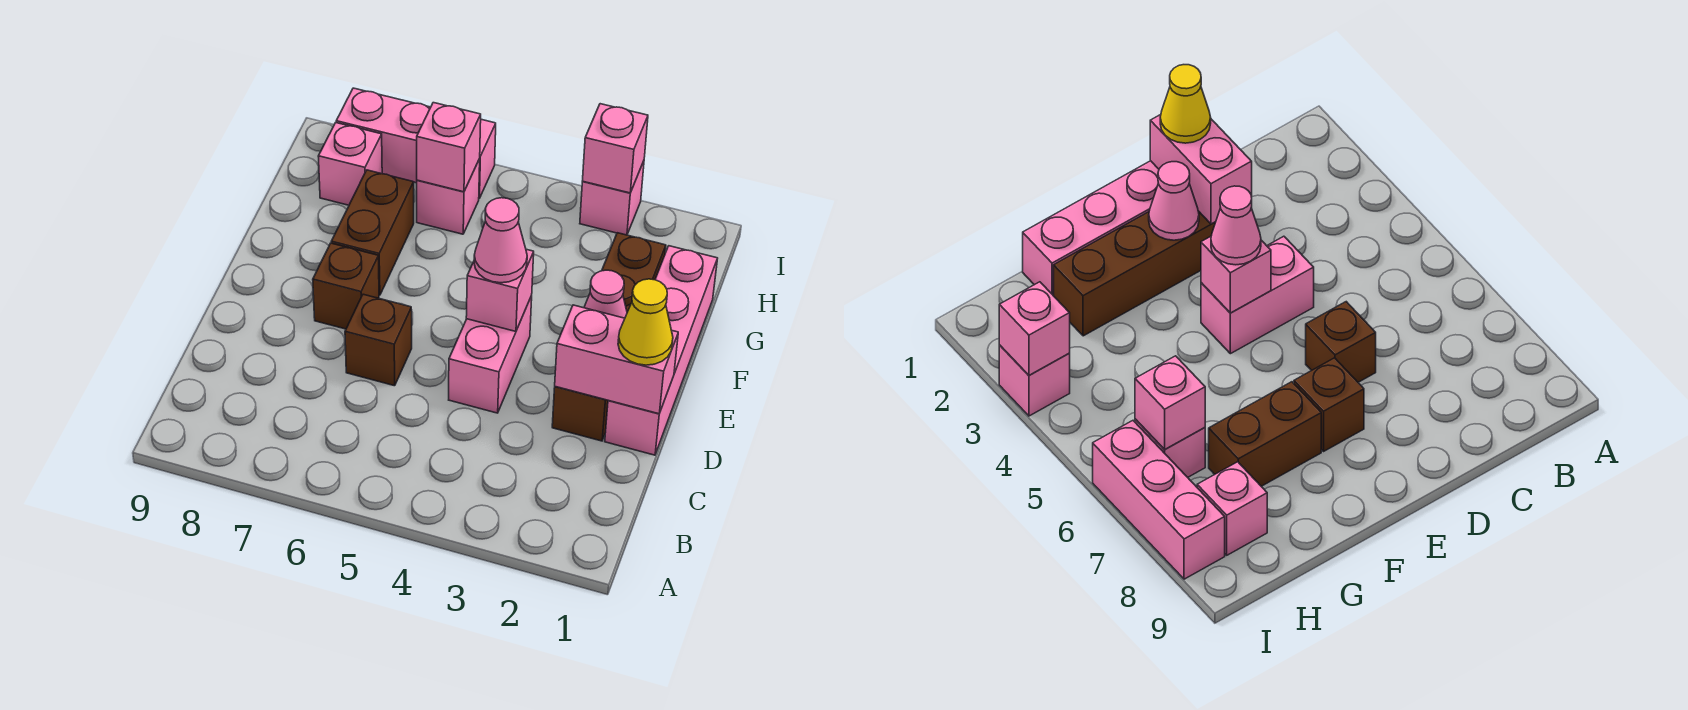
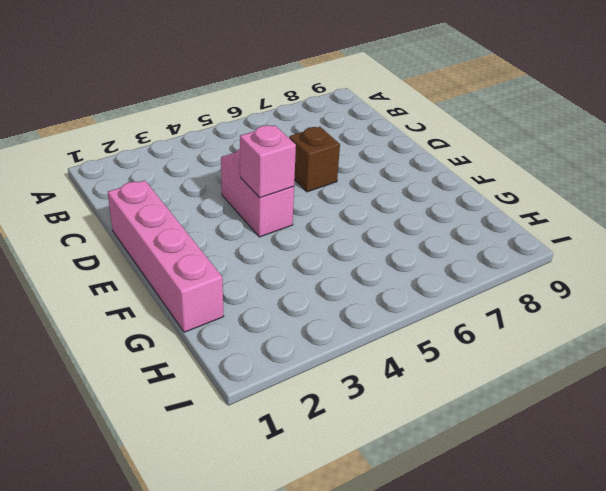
none -> brown brick D2:G2 level 1
none -> brown brick E7 level 1
none -> brown brick F7:G7 level 1

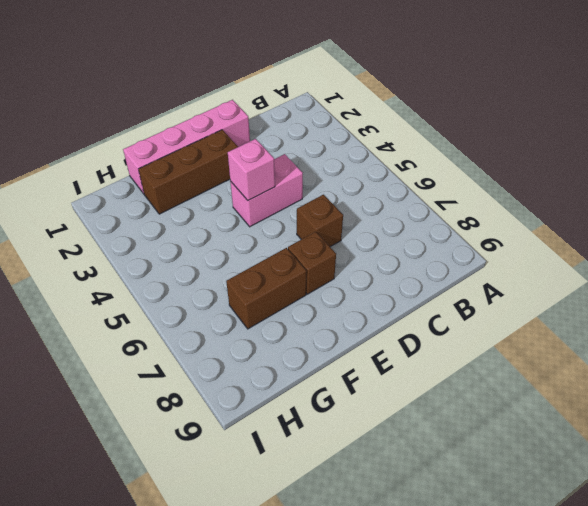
brown brick E2:G2 level 1 -> brown brick D2:G2 level 1
none -> pink brick H6 level 1
none -> pink brick H8 level 1
none -> pink brick I3 level 1

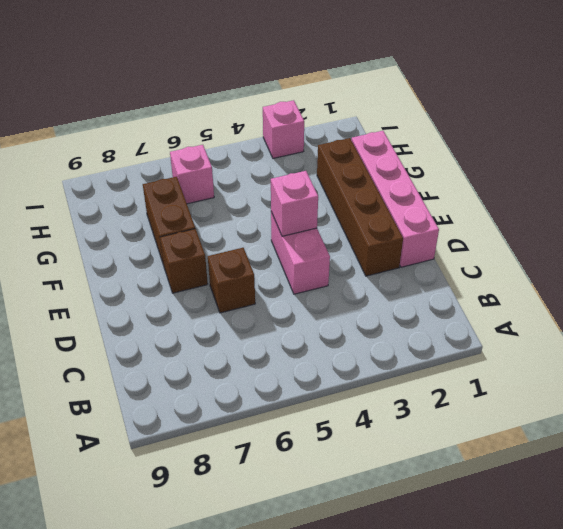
none -> pink brick H8 level 1
none -> pink brick I6:I8 level 1
none -> pink brick D1:D2 level 2

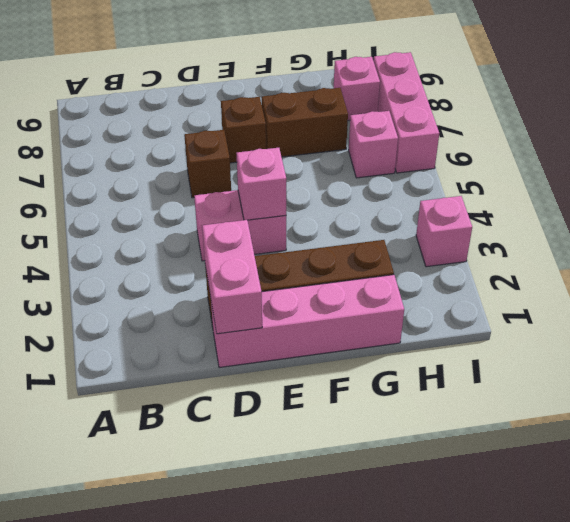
none -> pink cone E2 level 2
none -> pink brick H6 level 2
none -> pink brick I3 level 2

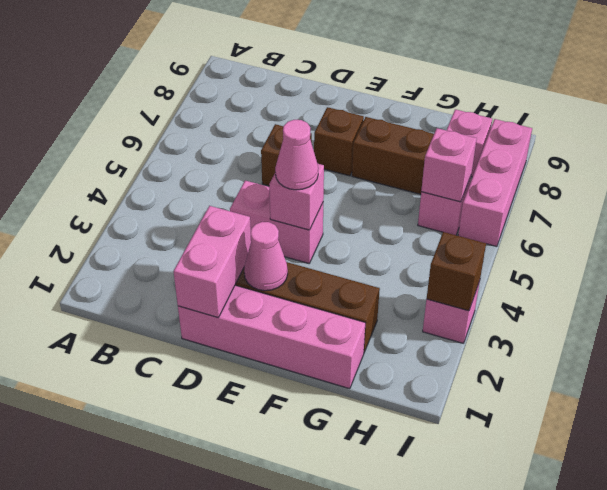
brown brick I3 level 2 -> pink brick I3 level 2
none -> yellow cone D1 level 3

